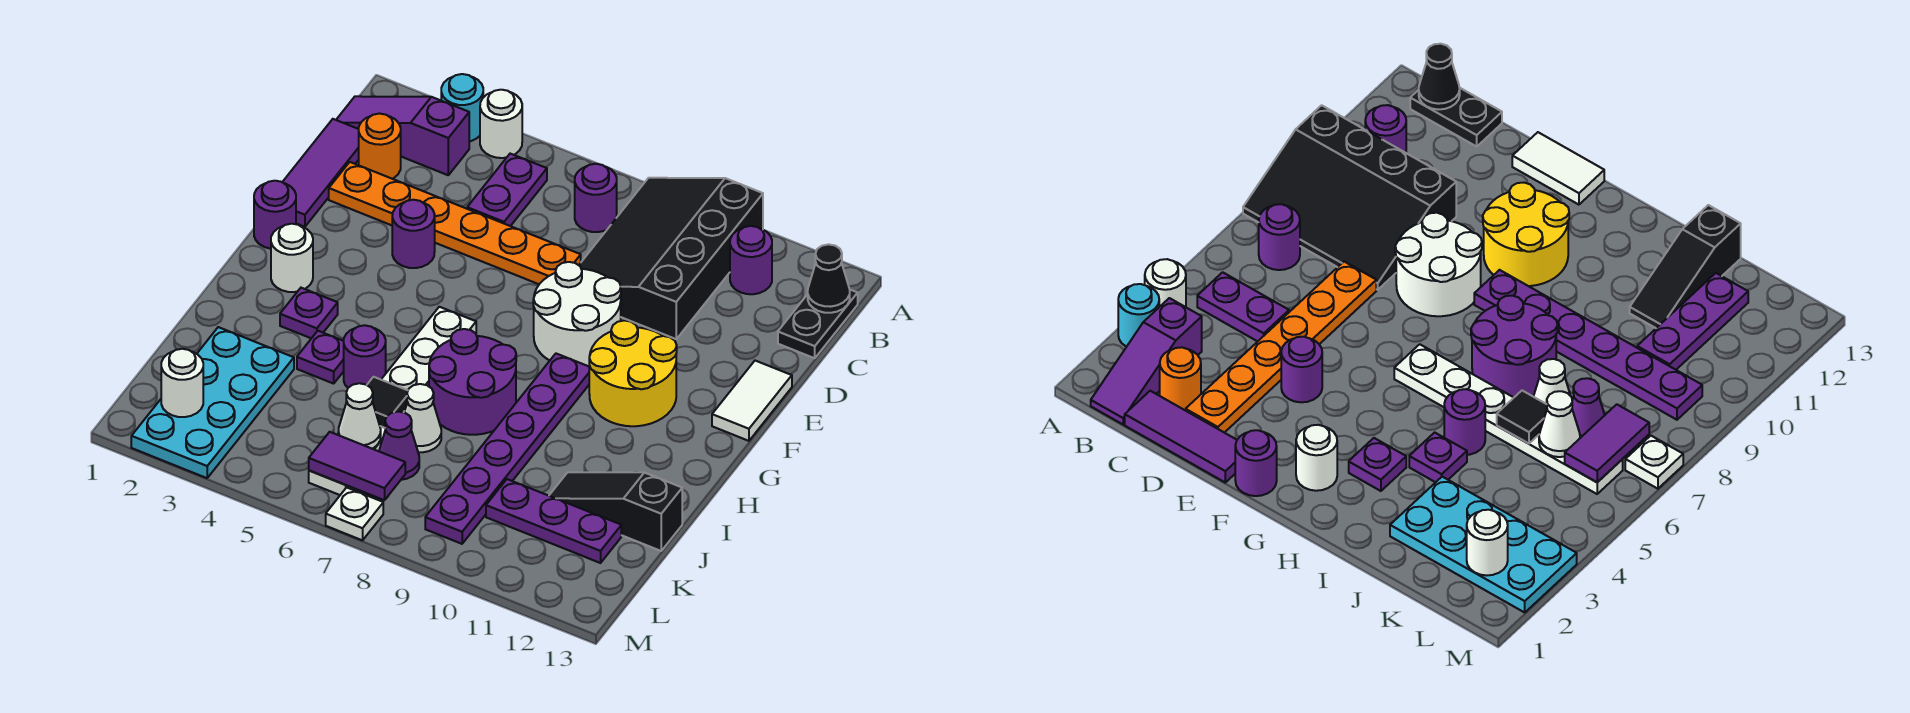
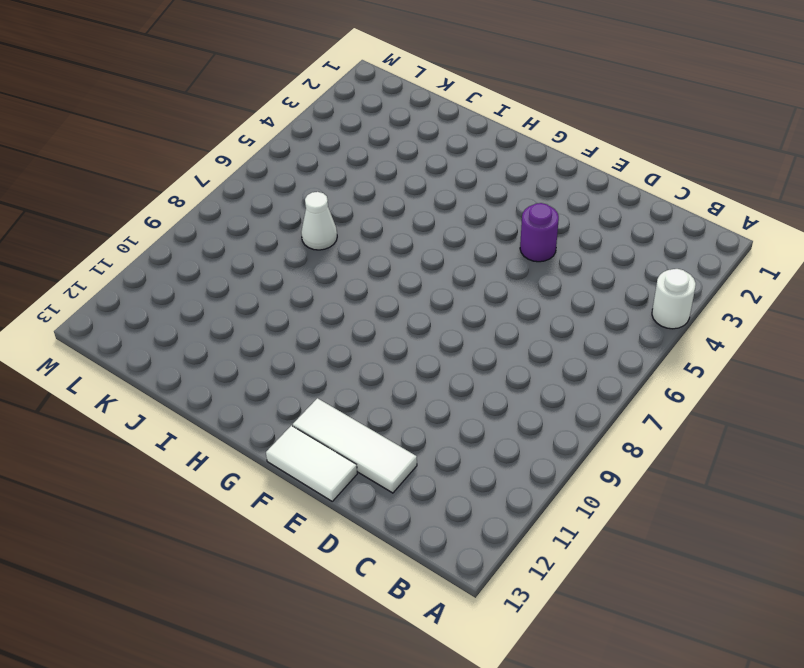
white tile D12:F12 level 1 -> none
none -> cyan round brick A3 level 1
none -> black slope A8:D10 level 1 top 10
none -> purple slope B1:B3 level 1 top 3
none -> purple plate B5:C5 level 1

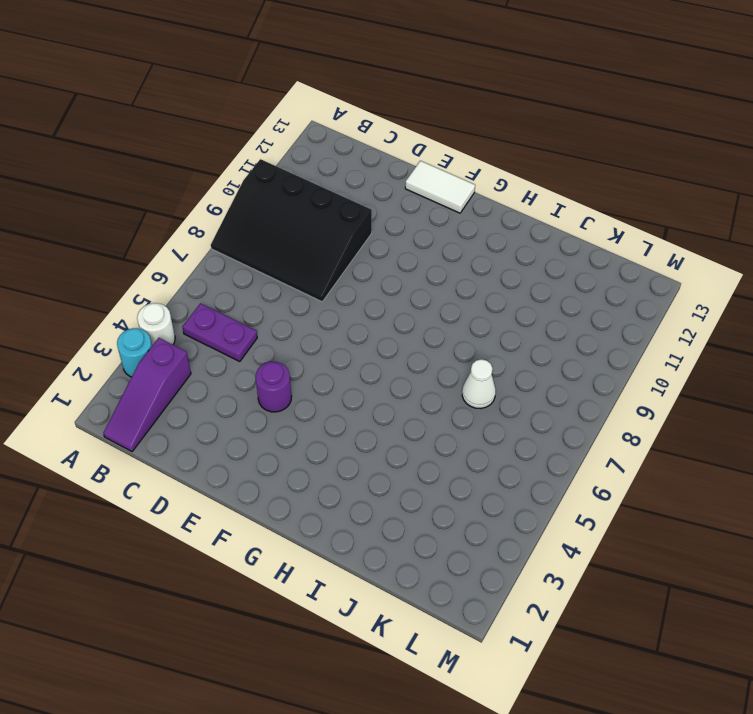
none -> purple round brick B7 level 1
none -> purple round brick B11 level 1
none -> black plate B13:C13 level 1
none -> purple tile C1:E1 level 1

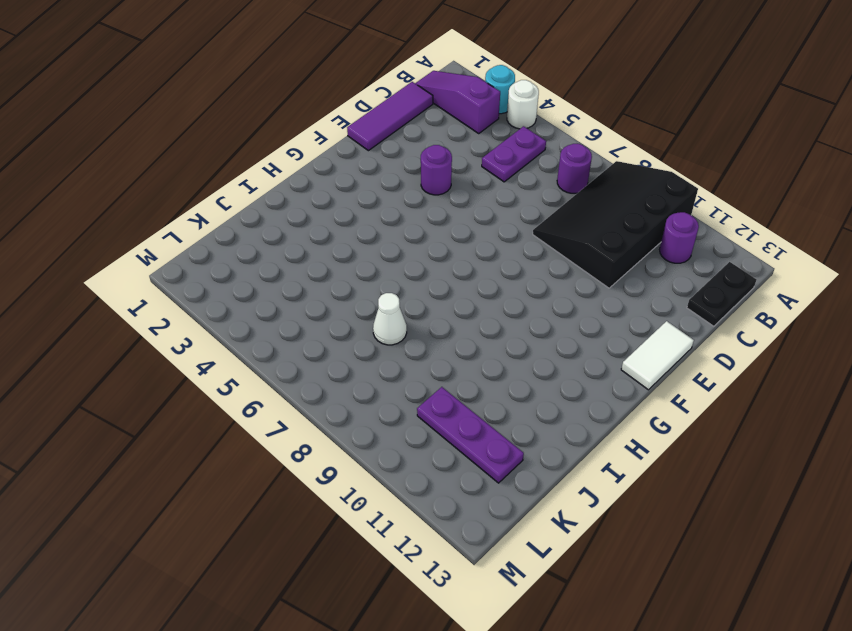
none -> orange round brick C2 level 1
none -> orange plate D2:D7 level 1
none -> white round brick E8:F9 level 1
none -> purple round brick F1 level 1

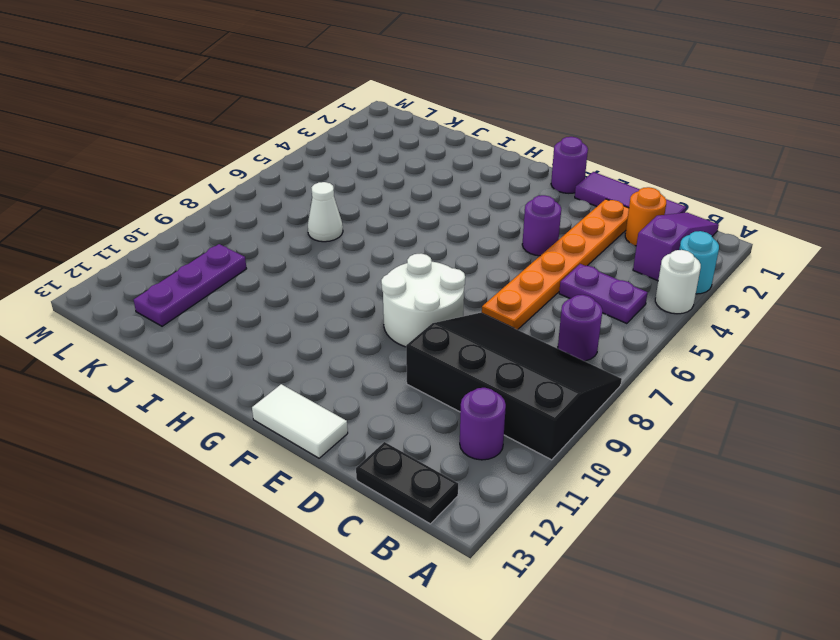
none -> yellow round brick F10:G11 level 1
none -> white round brick G2 level 1
none -> white plate G6:L6 level 1
none -> purple plate G9:L9 level 1

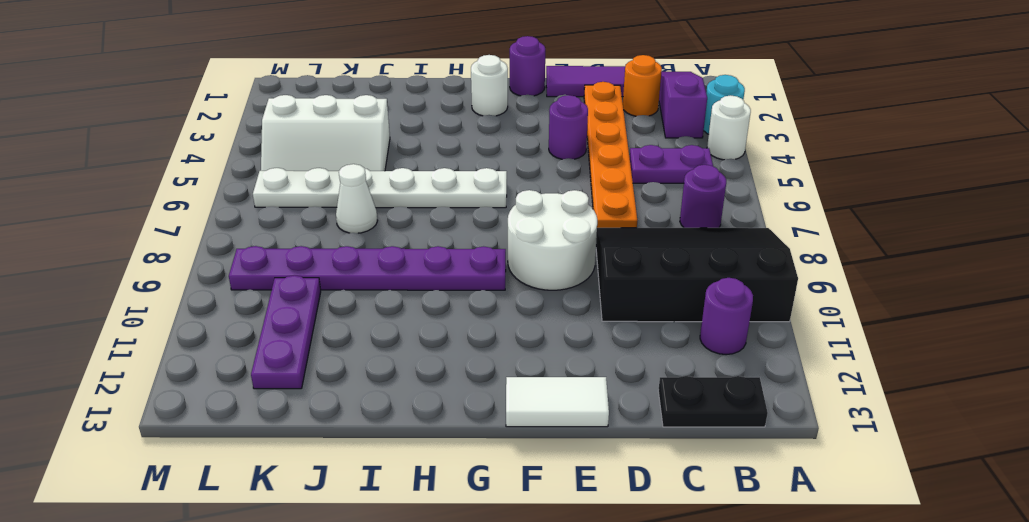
white slope J4:L5 level 1 top 4 -> none
none -> yellow round brick F10:G11 level 1
none -> purple plate H3 level 1
none -> purple round brick H7:I8 level 1
none -> purple plate I4 level 1

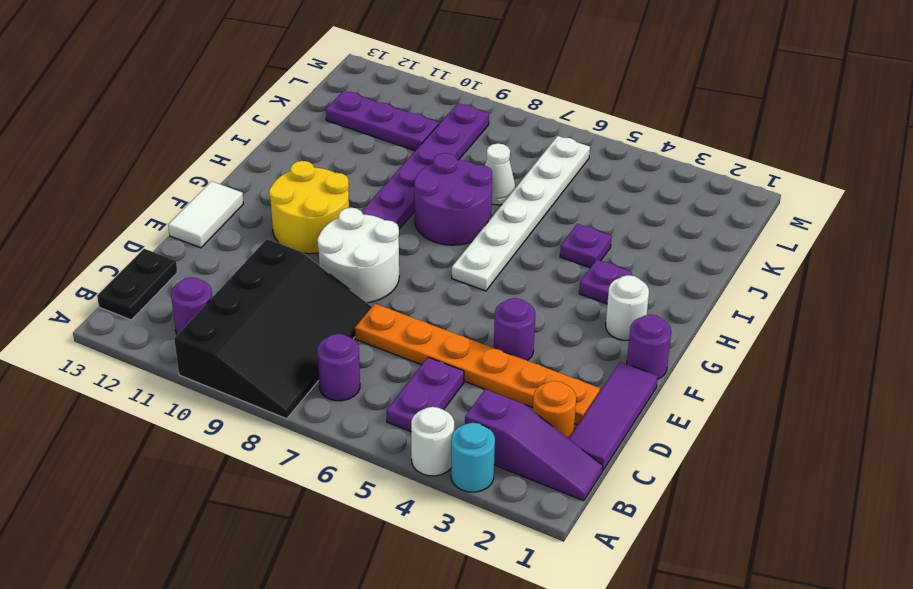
none -> purple round brick I5 level 1
none -> cyan plate J2:M3 level 1
none -> black slope J11:J13 level 1 top 13
none -> purple cone K7 level 1

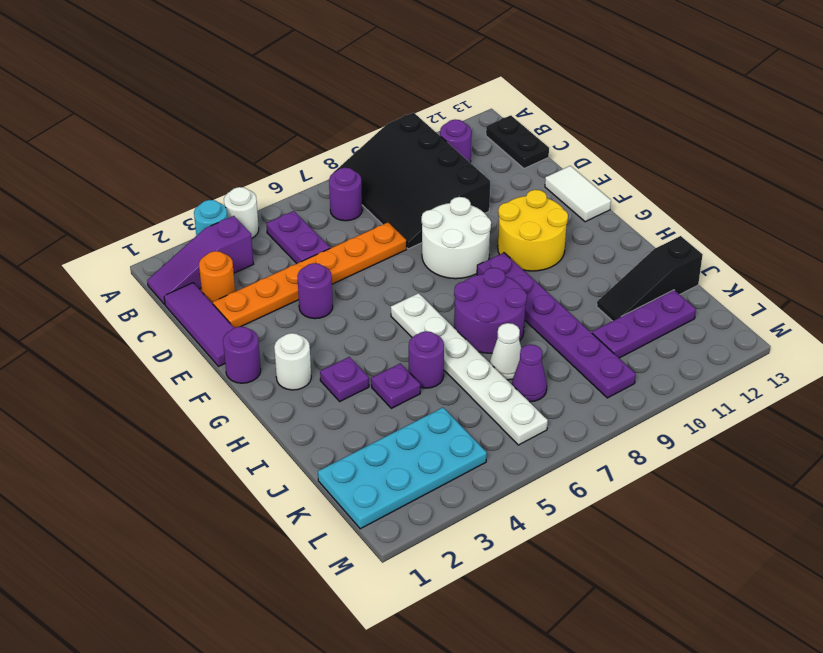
cyan plate K1:L4 level 1 -> cyan plate J2:M3 level 1
none -> white plate M7 level 1
none -> black cone B13 level 2
none -> black tile J6 level 2
none -> white cone K6 level 2

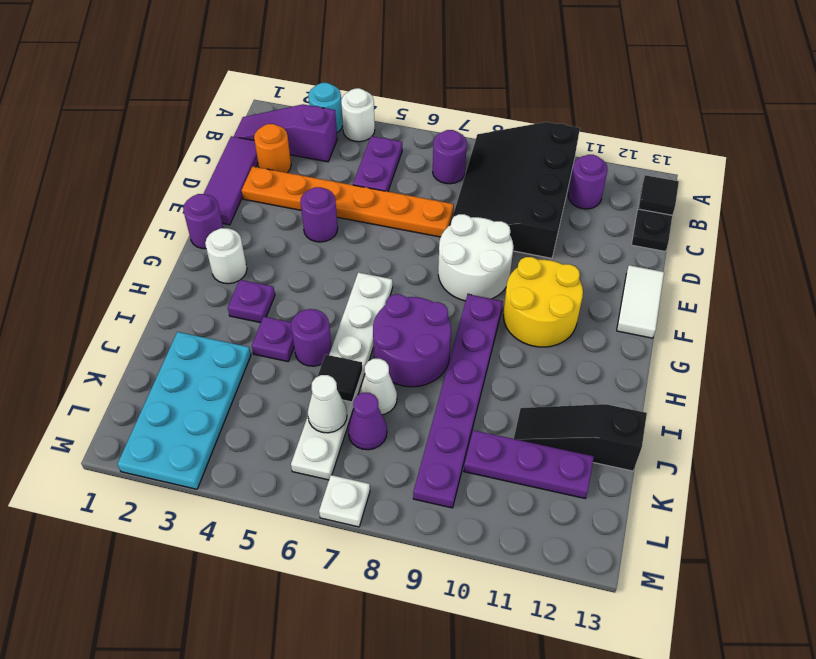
black tile B13 level 2 -> black cone B13 level 2
none -> white round brick L2 level 2
none -> purple tile L6:L7 level 2

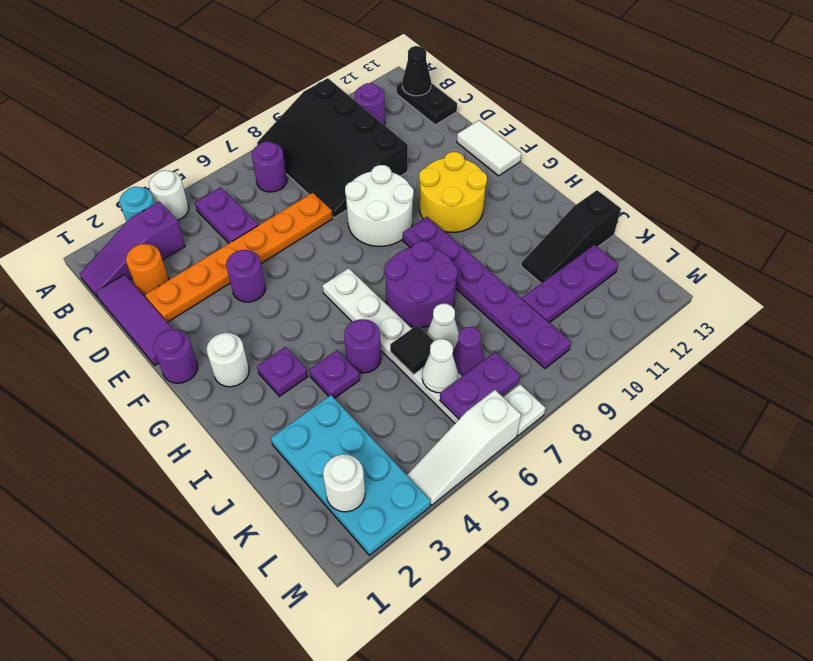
purple plate L6:L7 level 2 -> purple tile L6:L7 level 2
white slope M4:M6 level 1 top 6 -> none

